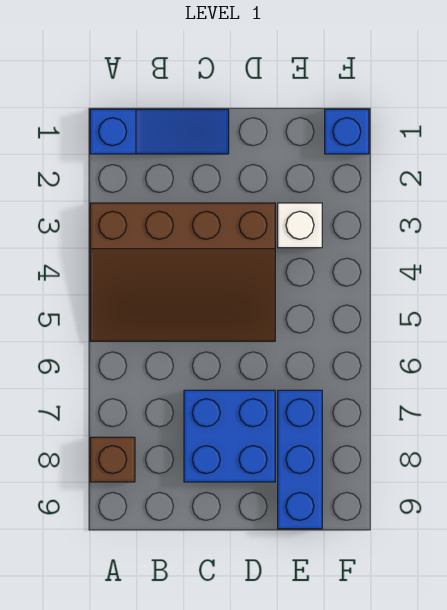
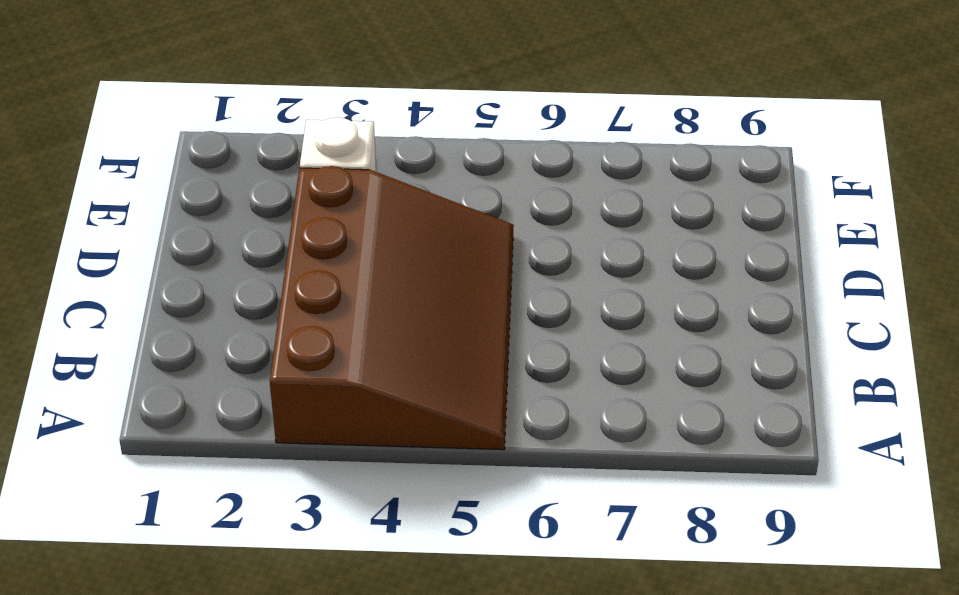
none -> blue slope A1:C1 level 1 top A
none -> brown brick A8 level 1

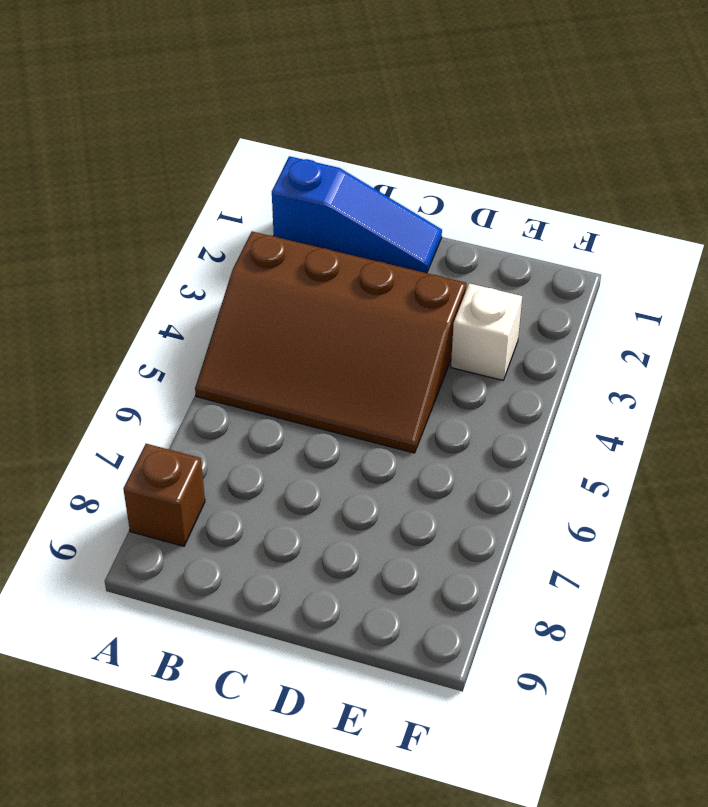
none -> blue brick C7:D8 level 1
none -> blue brick E7:E9 level 1

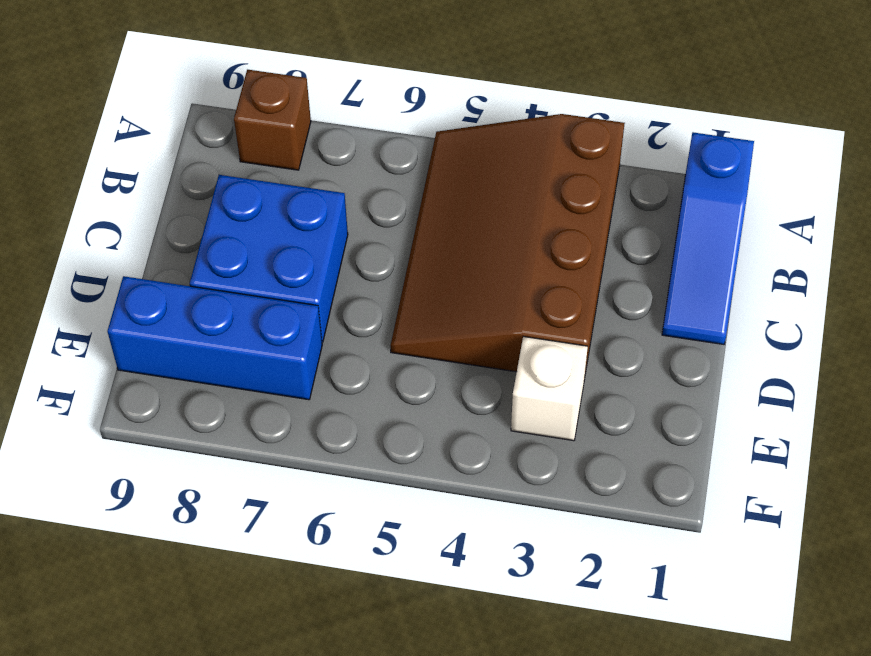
none -> blue brick F1 level 1

